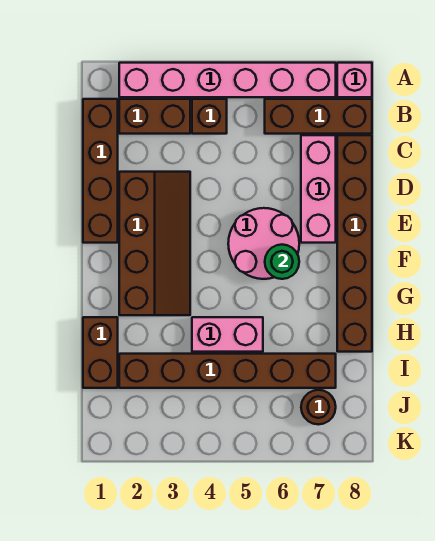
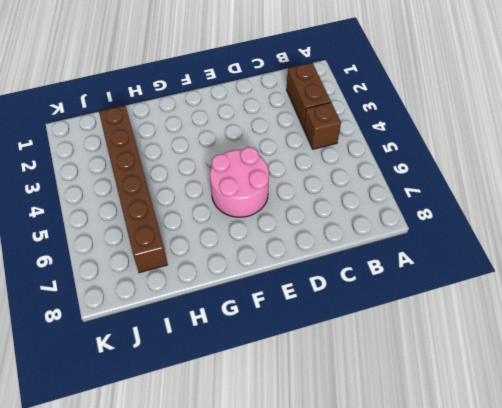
none -> pink brick A2:A7 level 1
none -> pink brick A8 level 1
none -> brown brick B1:E1 level 1

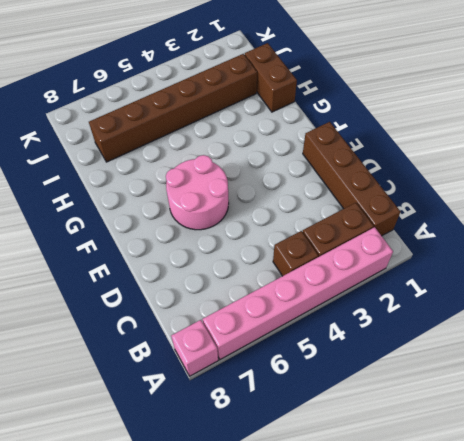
none -> brown brick B6:B8 level 1
none -> pink brick C7:E7 level 1
none -> brown brick C8:H8 level 1

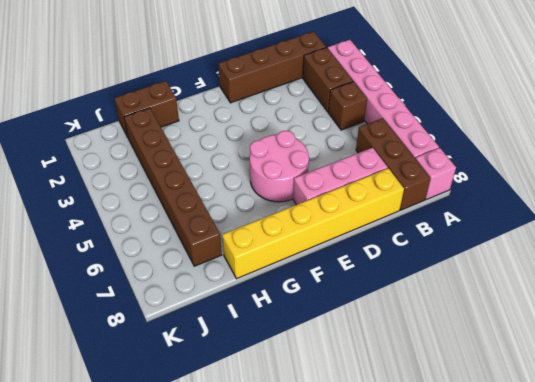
yellow brick C8:H8 level 1 -> brown brick C8:H8 level 1
none -> brown slope D2:G3 level 1 top 2
none -> pink brick H4:H5 level 1
none -> brown round brick J7 level 1

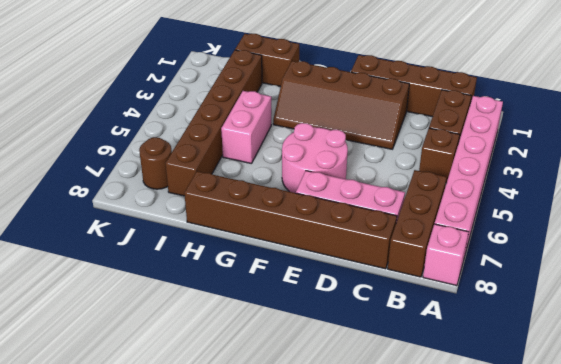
none -> green round brick F6 level 2

